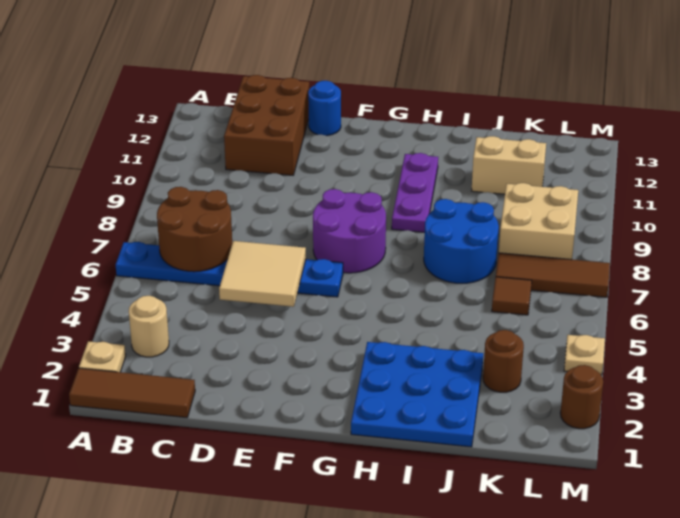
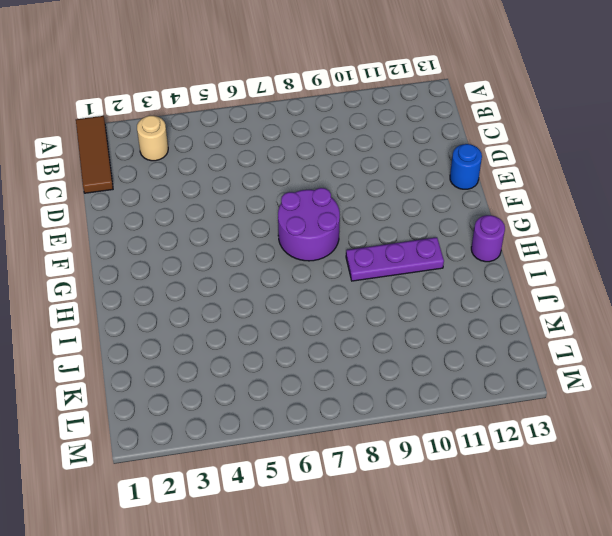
purple round brick H13 level 1 -> none
none -> tan plate A2 level 1
none -> blue plate A6:F6 level 1
none -> brown brick C11:D13 level 1

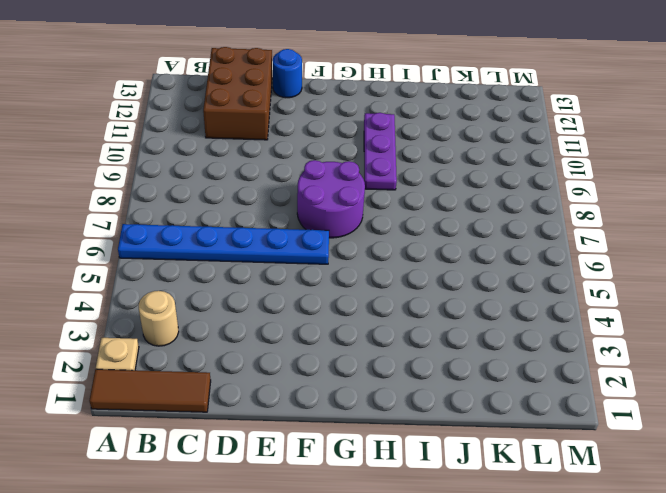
none -> blue plate H1:J3 level 1
none -> blue round brick I7:J8 level 1
none -> tan brick J11:K11 level 1

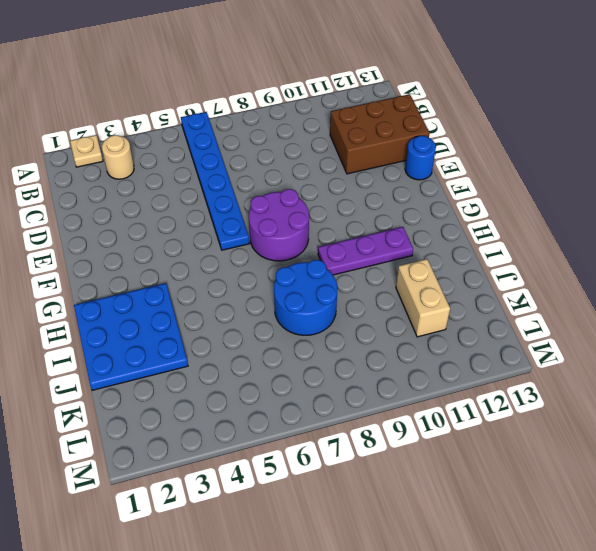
none -> brown tile A1:C1 level 1
none -> brown round brick K3 level 1
none -> brown tile K6 level 1

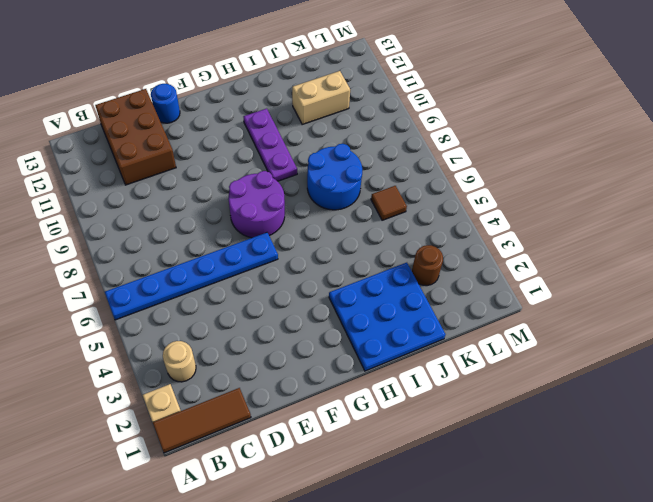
none -> brown tile K7:M7 level 1
none -> tan brick K8:L9 level 1
none -> brown round brick M2 level 1

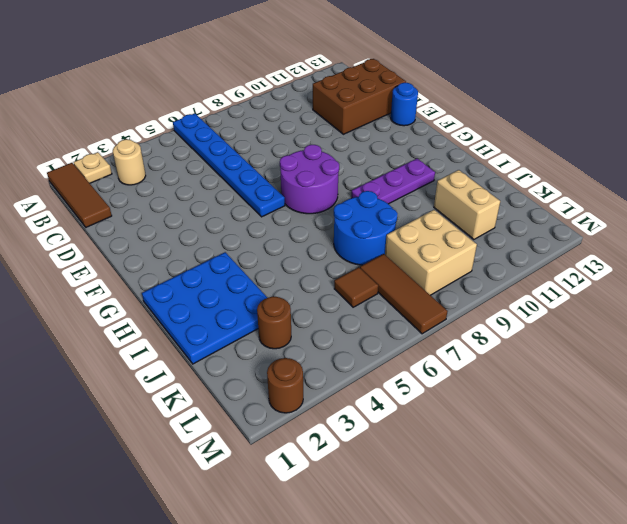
none -> tan plate M4 level 1
none -> brown round brick B6:C7 level 2
none -> tan tile D5:E6 level 2

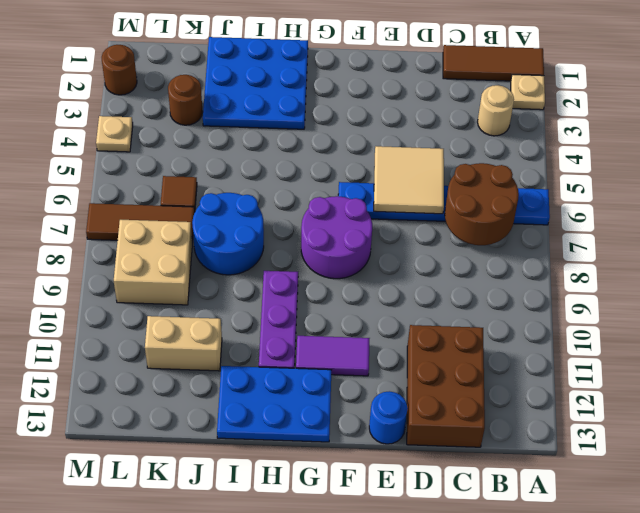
purple tile F11:G11 level 1 -> none
blue plate G12:I13 level 1 -> none

